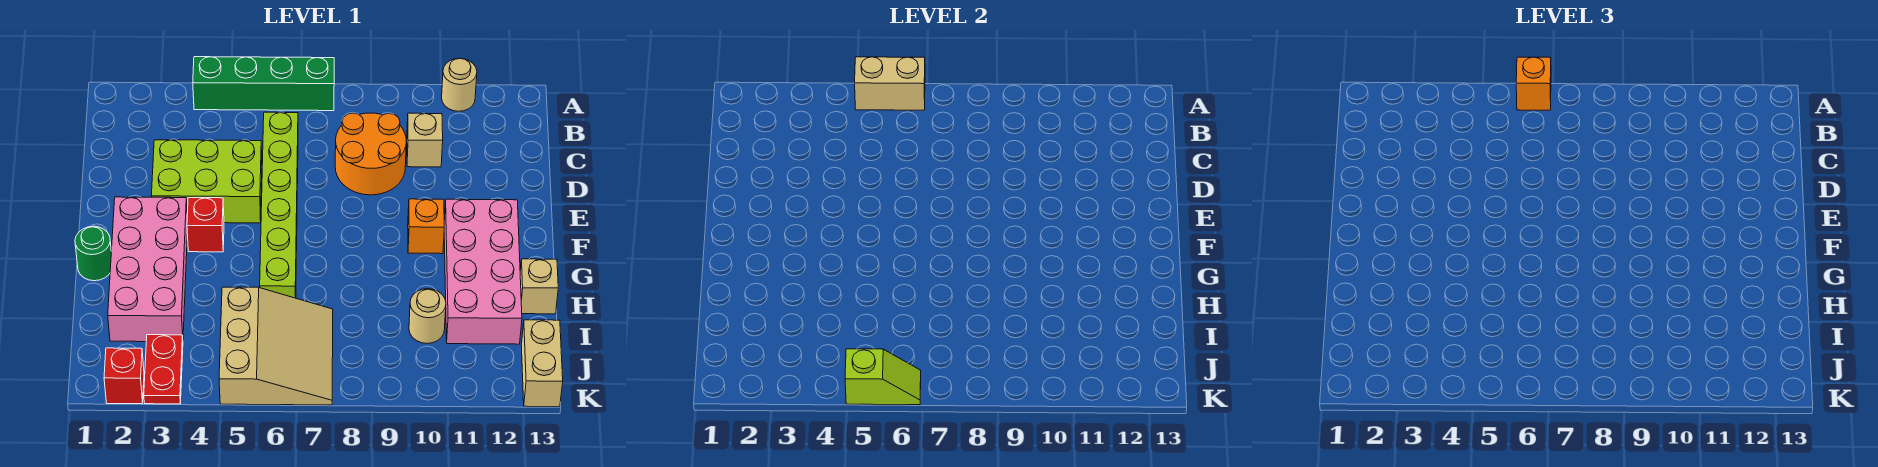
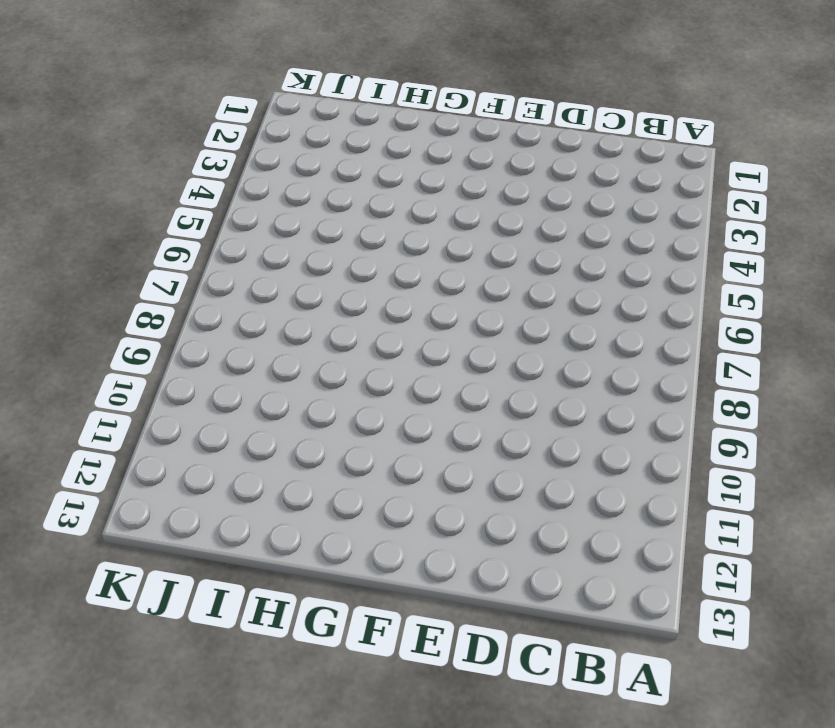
none -> green brick A4:A7 level 1
none -> tan round brick A11 level 1
none -> lime brick C6:H6 level 1

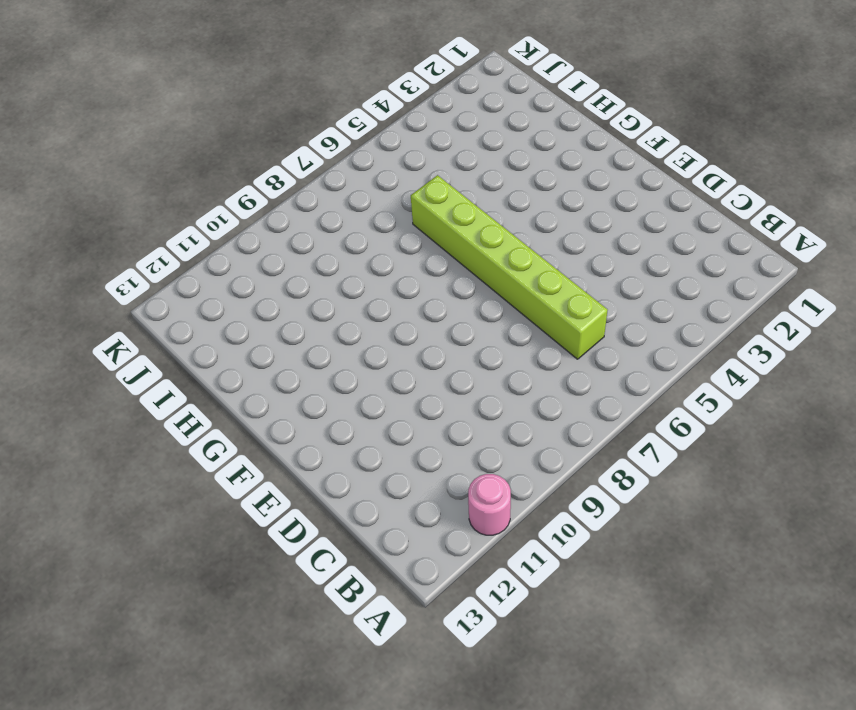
pink round brick A11 level 1 -> tan round brick A11 level 1
none -> green brick A4:A7 level 1
none -> orange round brick C8:D9 level 1
none -> tan brick C10 level 1

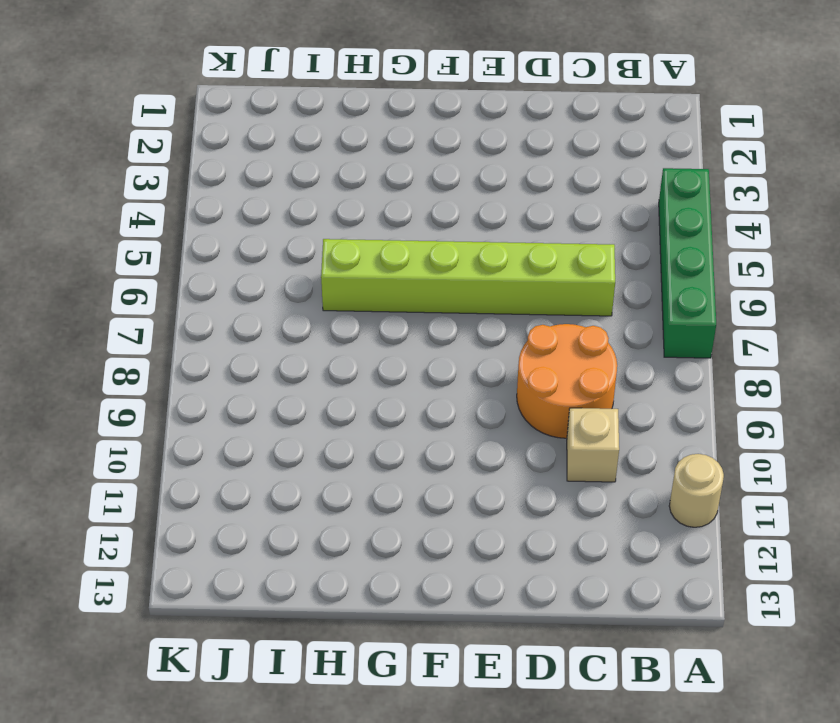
none -> lime brick D3:E5 level 1
none -> pink brick F2:I3 level 1
none -> red brick F4 level 1

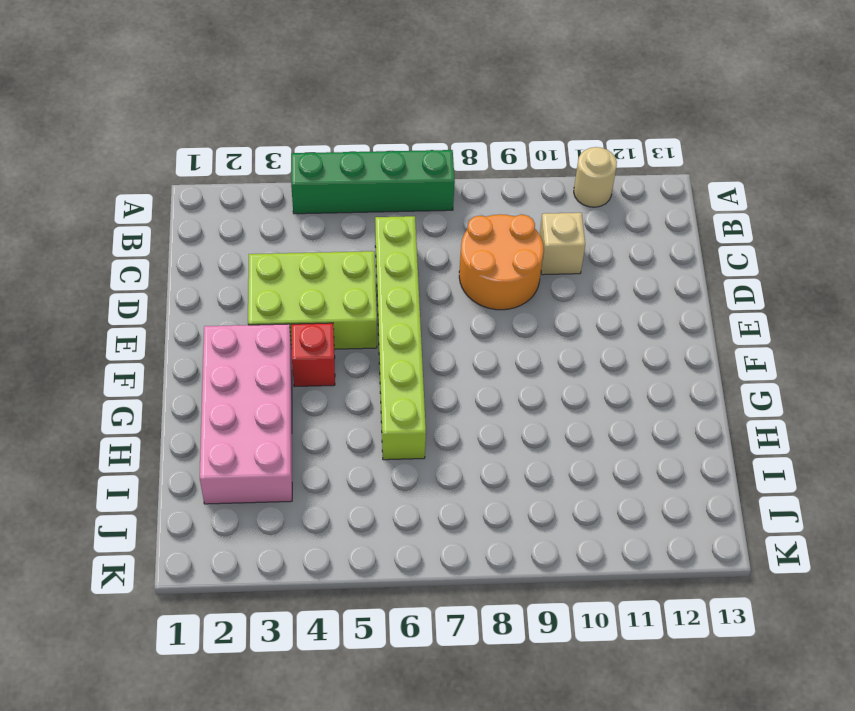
none -> orange brick F10 level 1
none -> pink brick F11:I12 level 1
none -> green round brick G1 level 1

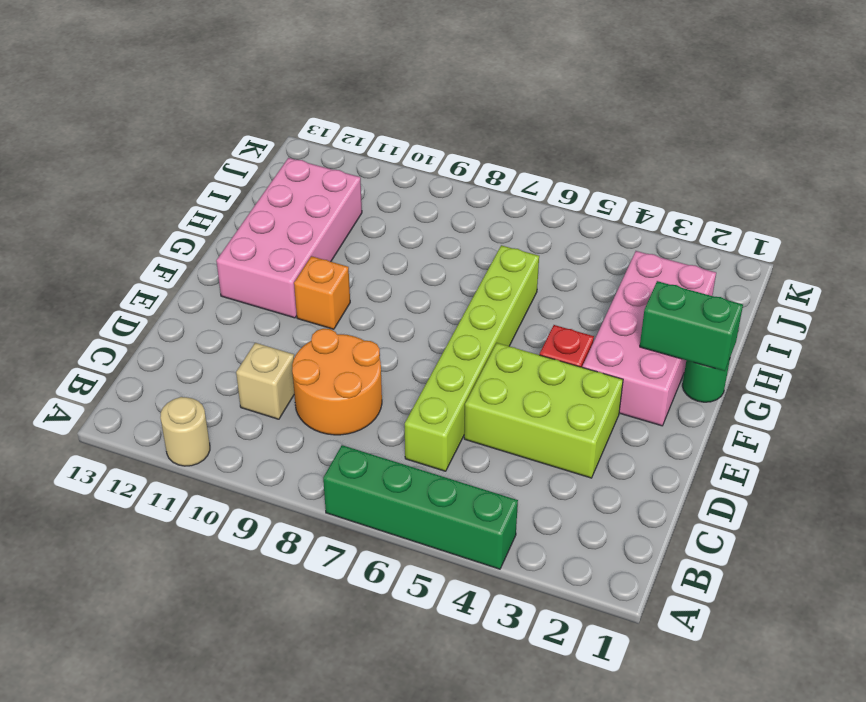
green brick G1:G2 level 2 -> none
none -> tan brick H13 level 1
none -> tan slope I5:K7 level 1 top 5
none -> tan round brick I10 level 1

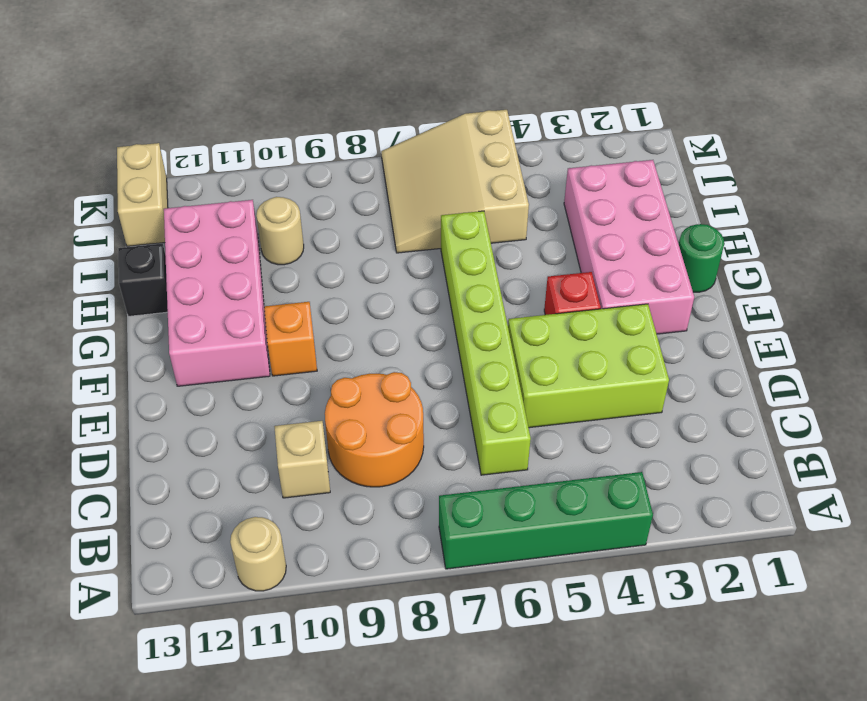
black brick H13 level 1 -> tan brick H13 level 1
none -> red plate J3:K3 level 1
none -> red brick K2 level 1
none -> tan brick A5:A6 level 2

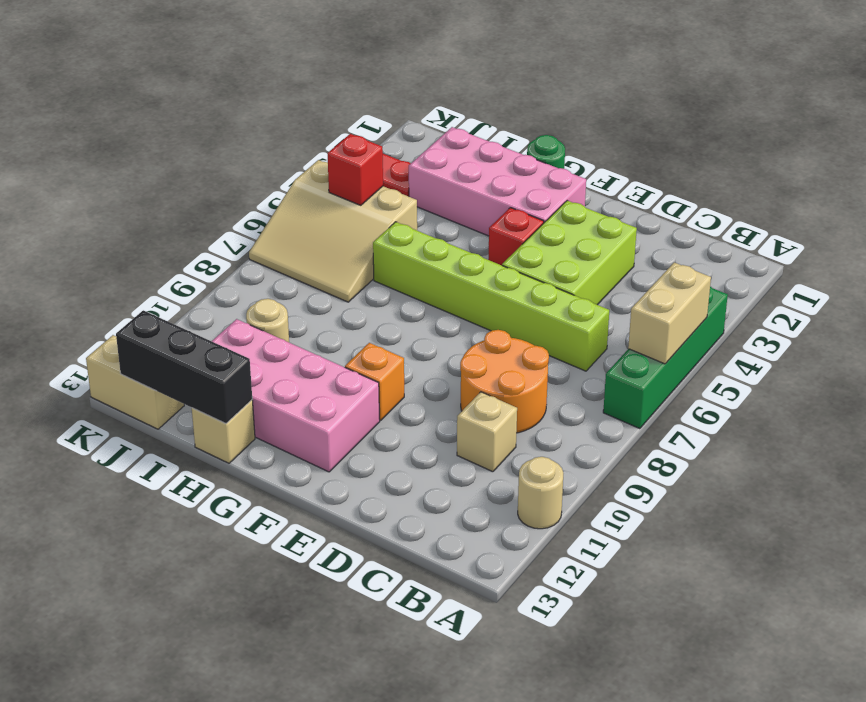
black brick H13:J13 level 2 -> none
red brick J5 level 2 -> red brick K2 level 1
none -> lime slope K5:K6 level 2 top 5
none -> orange brick A6 level 3

